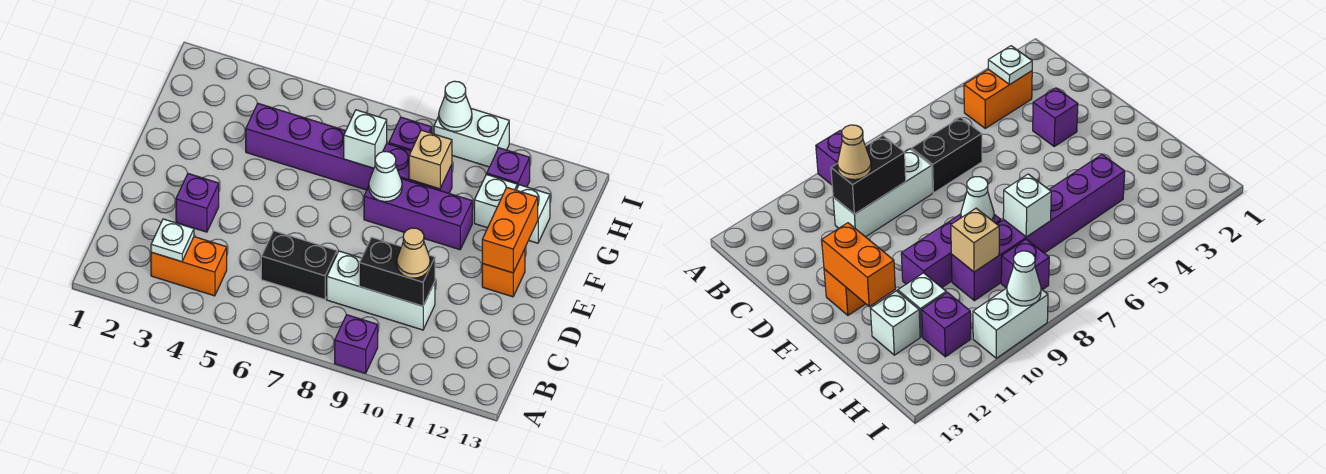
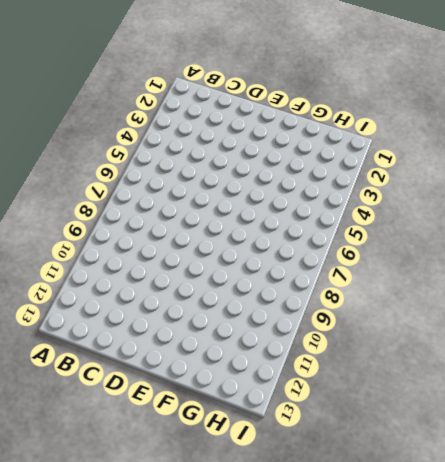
none -> purple brick A9 level 1
none -> orange brick B3:B4 level 1
none -> black brick C6:C7 level 1

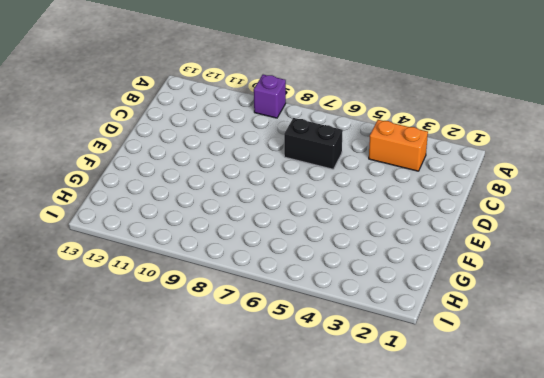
none -> white brick C8:C10 level 1
none -> purple brick D3 level 1
none -> orange brick E12 level 1

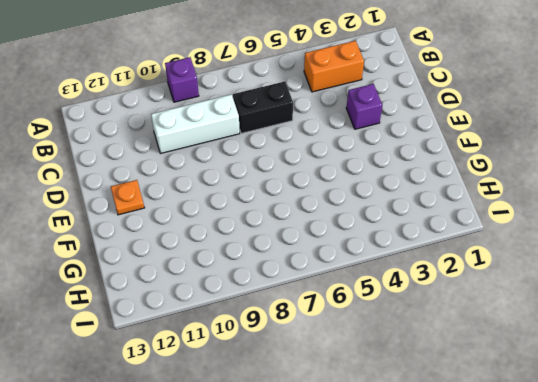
orange plate E12 level 1 -> orange brick E12 level 1
none -> purple brick F8:F10 level 1
none -> purple brick G4:G9 level 1
none -> white brick G11 level 1

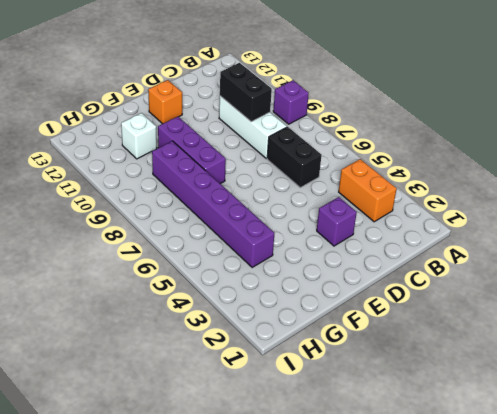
none -> white brick G12 level 1
none -> purple brick H8 level 1
none -> purple brick H11 level 1

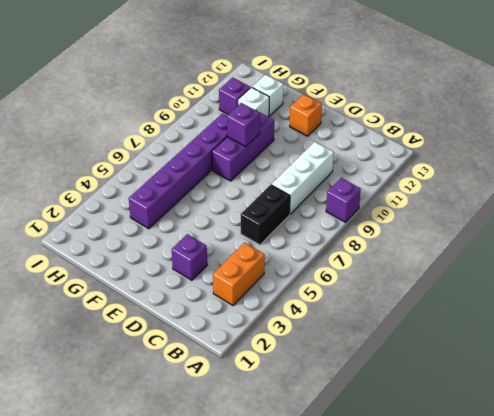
purple brick F9 level 2 -> purple brick H8 level 1
none -> white brick I9:I10 level 1
none -> white plate B3 level 2
none -> black brick C9:C10 level 2

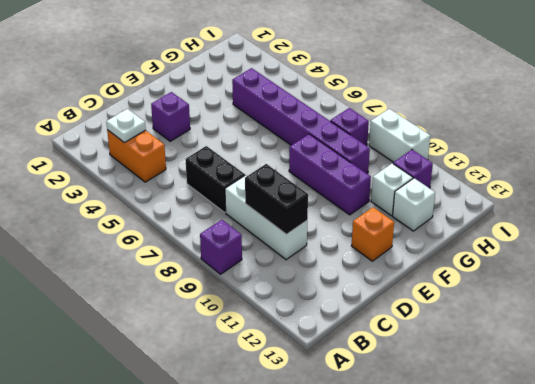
none -> orange brick E12:F12 level 2
none -> white cone F8 level 2
none -> white brick G7 level 2

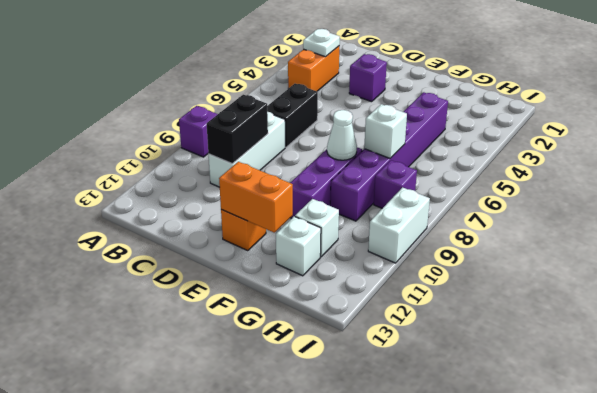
none -> purple brick H11 level 1
none -> tan brick G9 level 2
none -> white cone I9 level 2

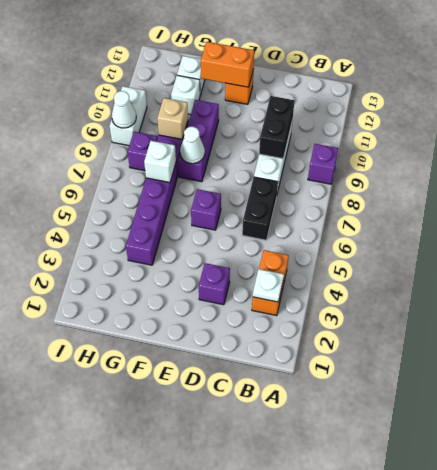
purple brick E6 level 1 -> purple brick H11 level 1
none -> tan cone C10 level 3

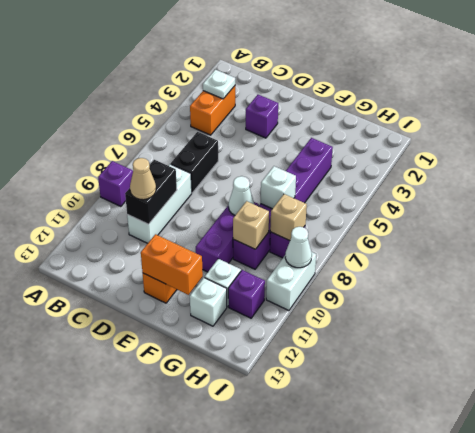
tan brick H8 level 2 -> none

